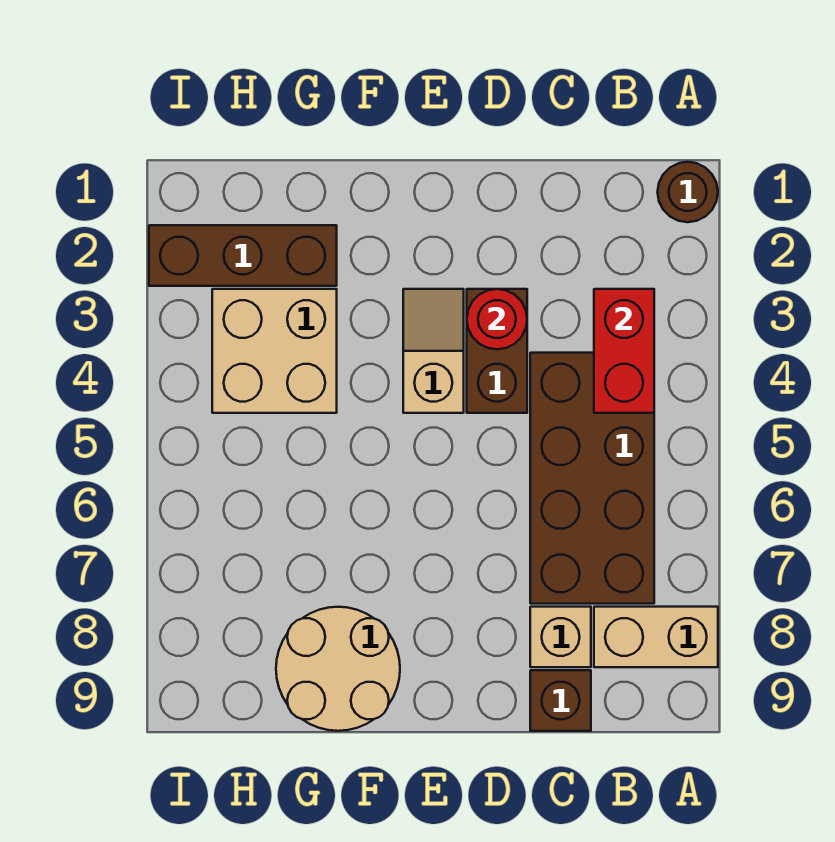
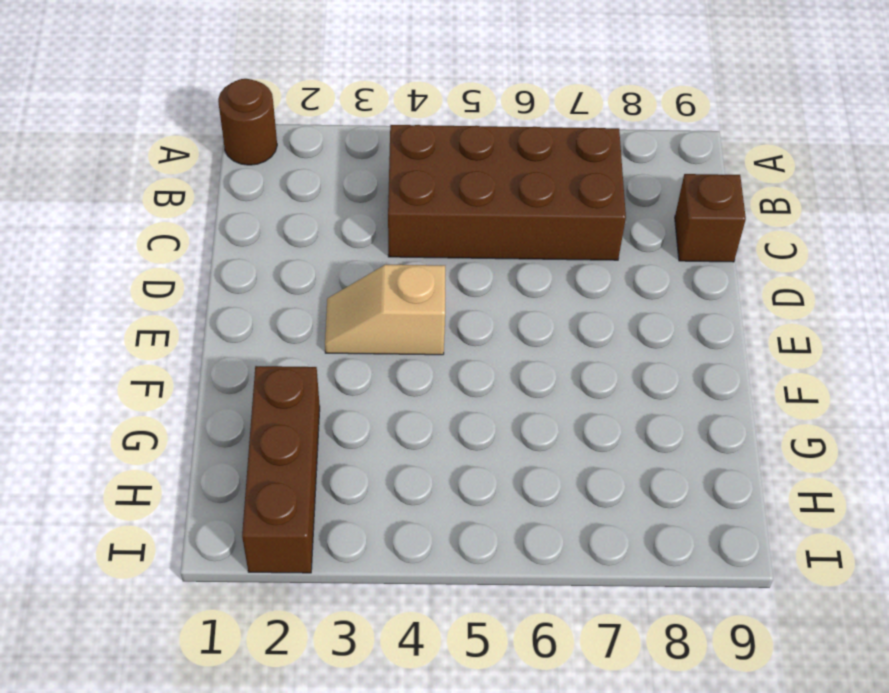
none -> tan brick A8:B8 level 1
none -> tan brick C8 level 1
none -> brown brick D3:D4 level 1

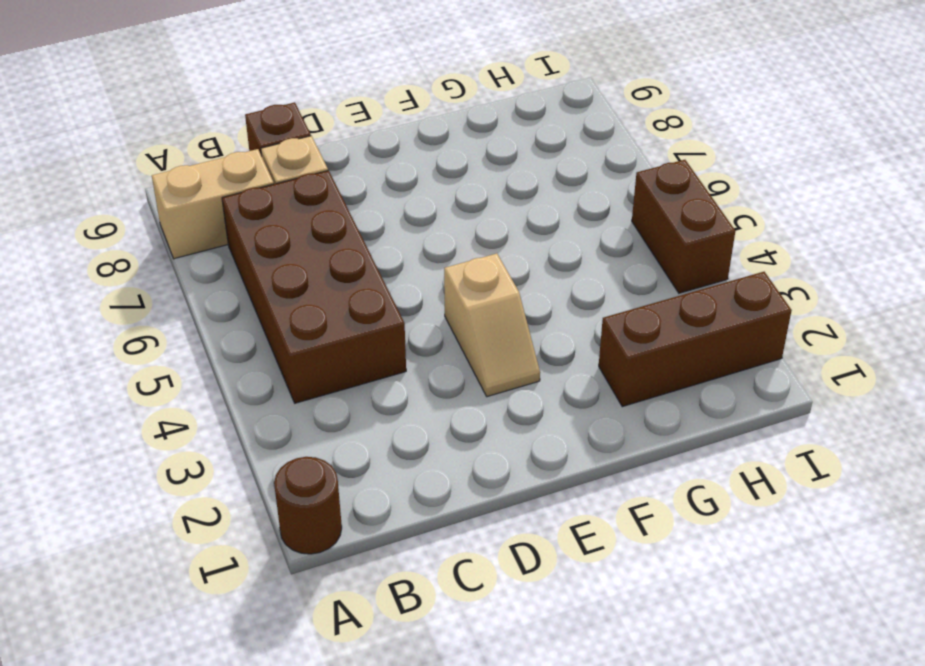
brown brick I4:I5 level 1 -> brown brick D3:D4 level 1
none -> tan round brick F8:G9 level 1
none -> tan brick G3:H4 level 1
none -> red brick B3:B4 level 2

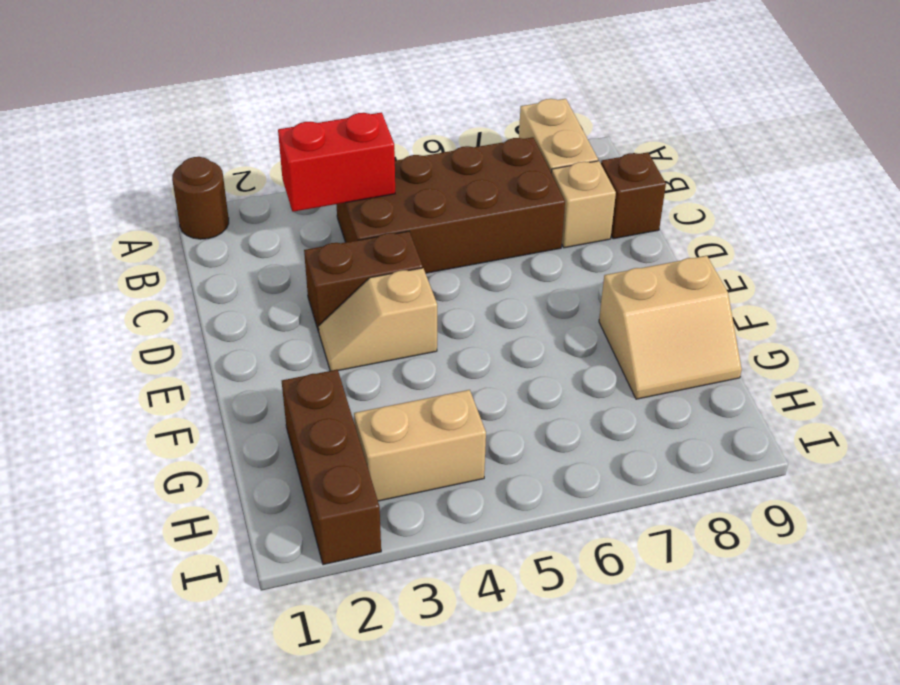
tan slope F8:G9 level 1 top F -> tan round brick F8:G9 level 1
tan brick H3:H4 level 1 -> tan brick G3:H4 level 1
none -> red round brick D3 level 2

